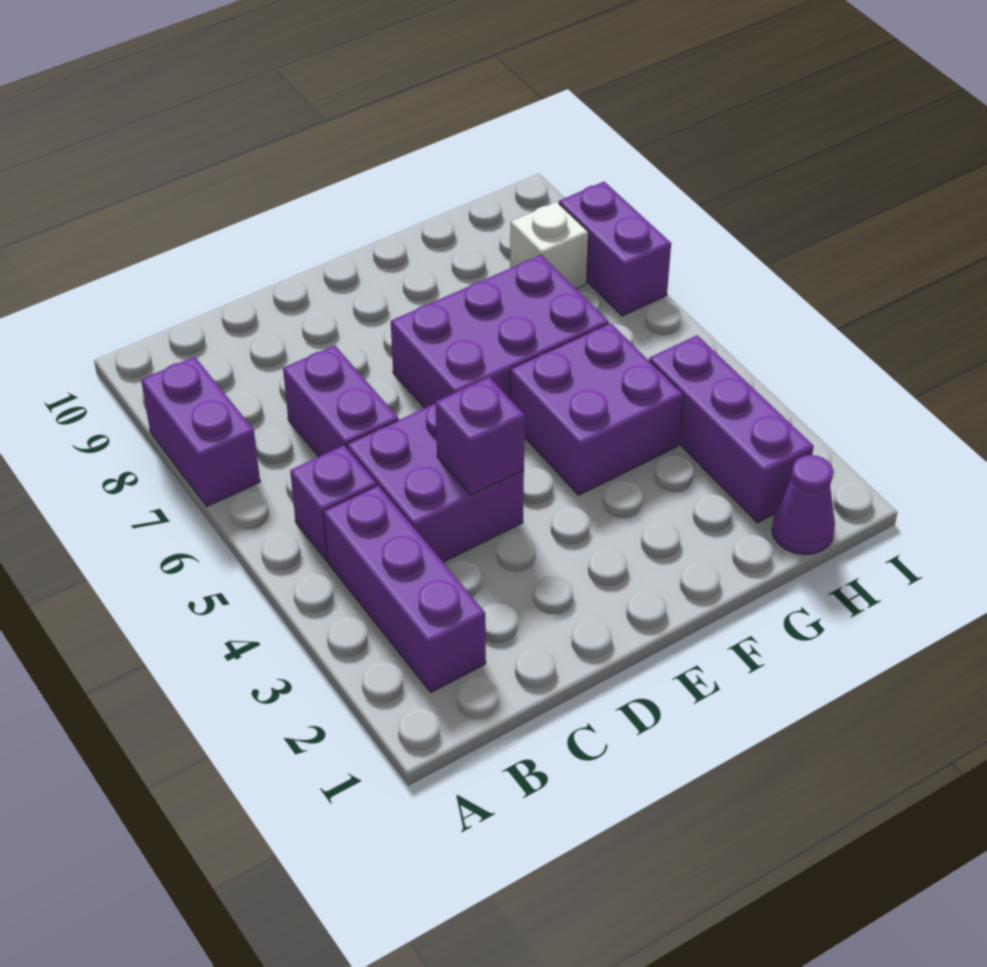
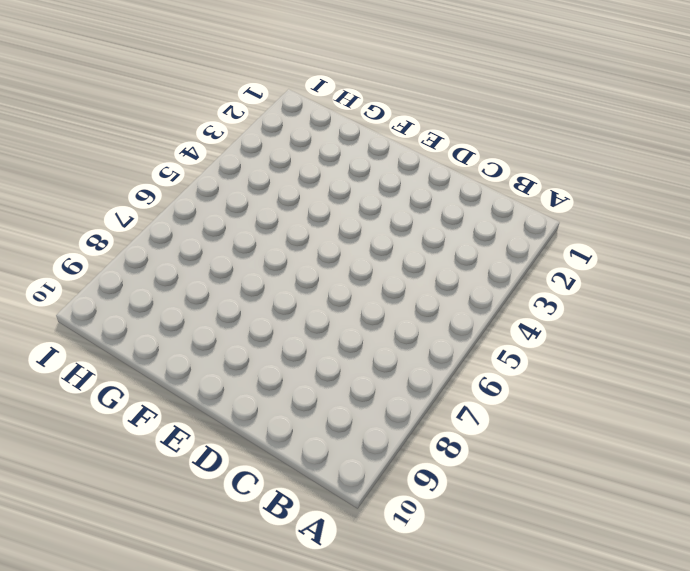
none -> purple brick A7:A8 level 1
none -> purple brick B2:B4 level 1
none -> purple brick B5 level 1

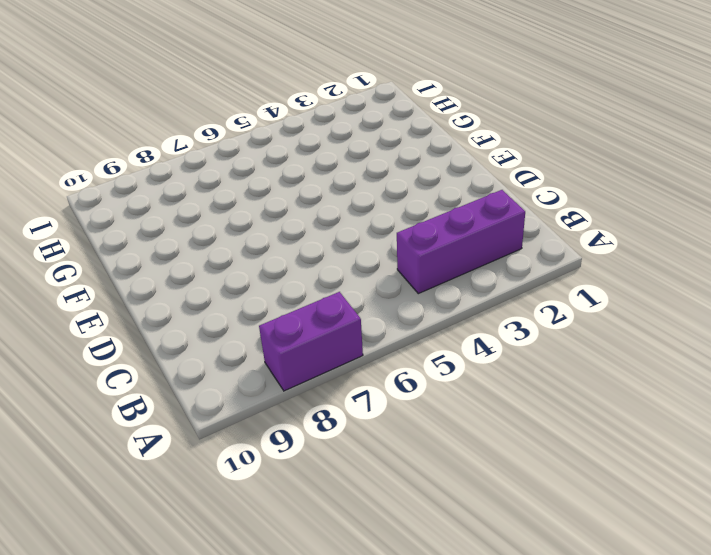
none -> purple brick B5 level 1
none -> purple brick C4:D5 level 1
none -> purple brick C6:C7 level 1

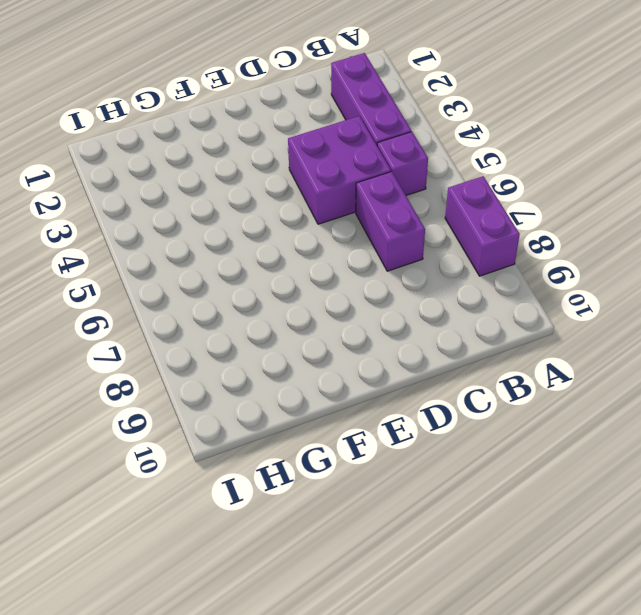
none -> purple brick E6:G7 level 1
none -> purple brick F4:G5 level 1
none -> purple cone H1 level 1

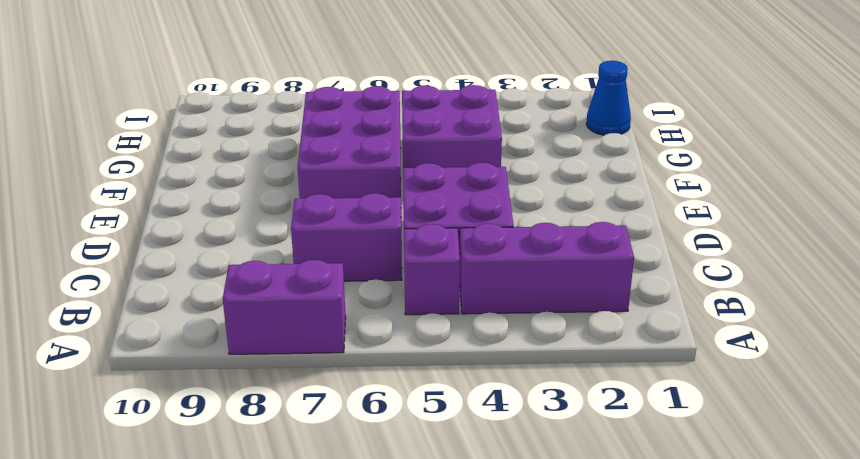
blue cone H1 level 1 -> purple cone H1 level 1
none -> purple brick H2:H4 level 1
none -> white brick H8 level 1
none -> purple brick I7:I8 level 1

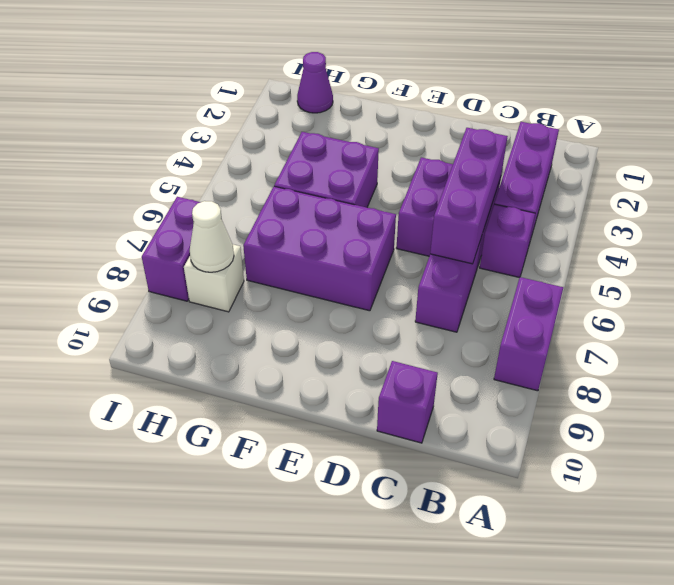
purple brick C4:C6 level 2 -> purple brick H2:H4 level 1
purple brick C10 level 1 -> purple brick D4 level 2
white cone H8 level 2 -> none

